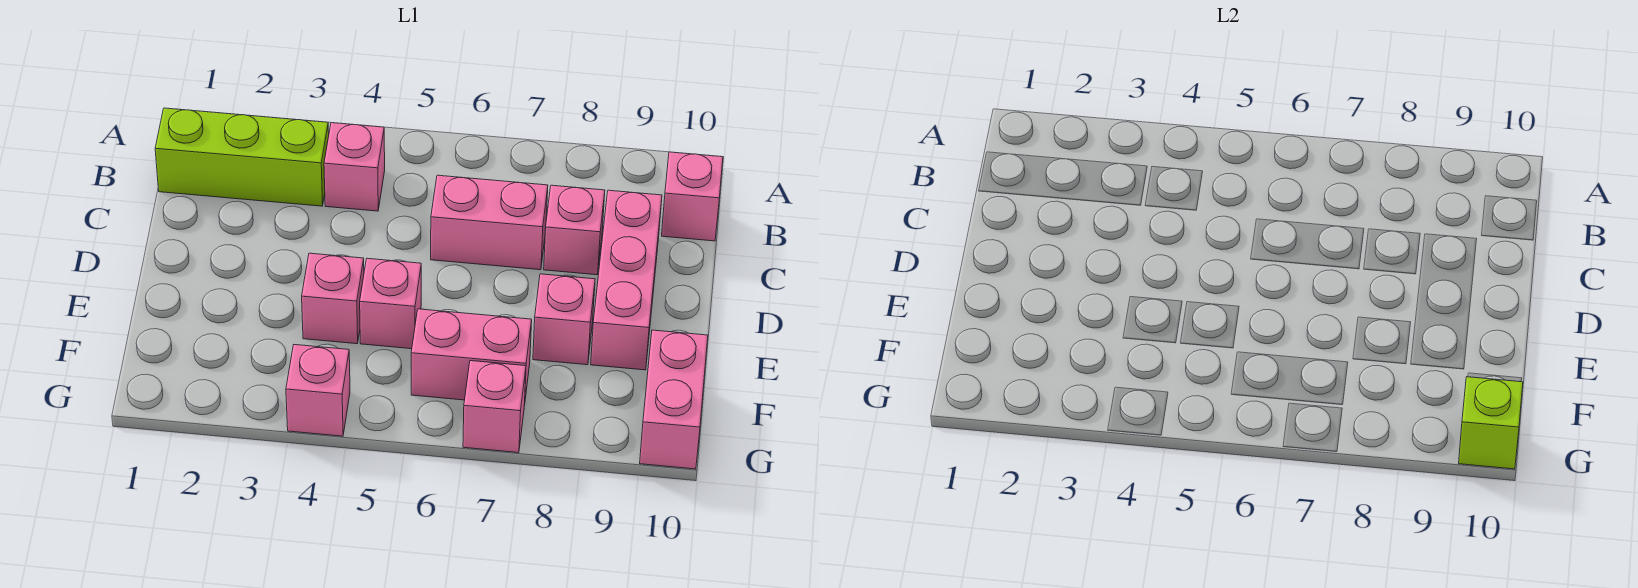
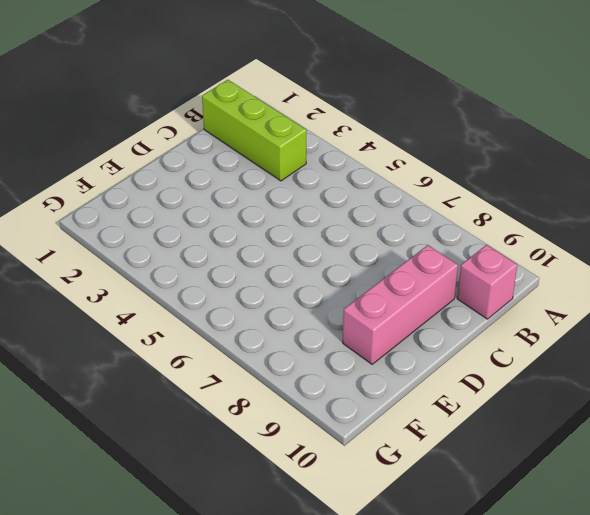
none -> pink brick B4 level 1
none -> pink brick C6:C7 level 1
none -> pink brick C8 level 1

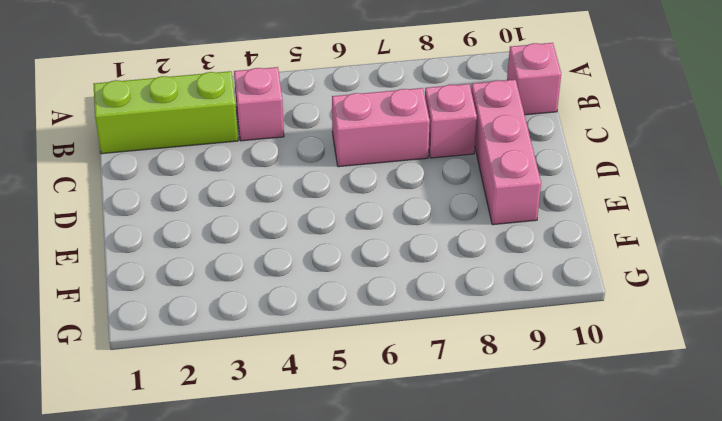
none -> pink brick E4 level 1
none -> pink brick E5 level 1
none -> pink brick E8 level 1

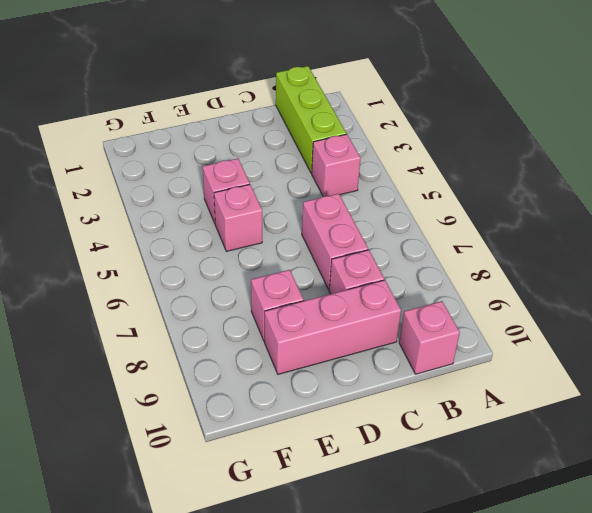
none -> pink brick F6:F7 level 1
none -> pink brick F10:G10 level 1
none -> pink brick G4 level 1

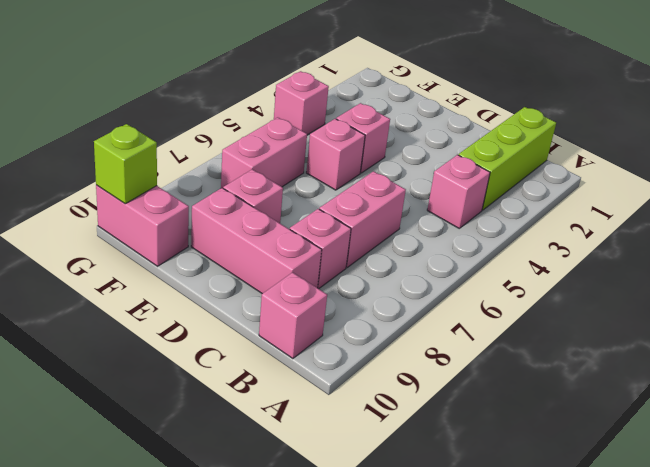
none -> pink brick G7 level 1

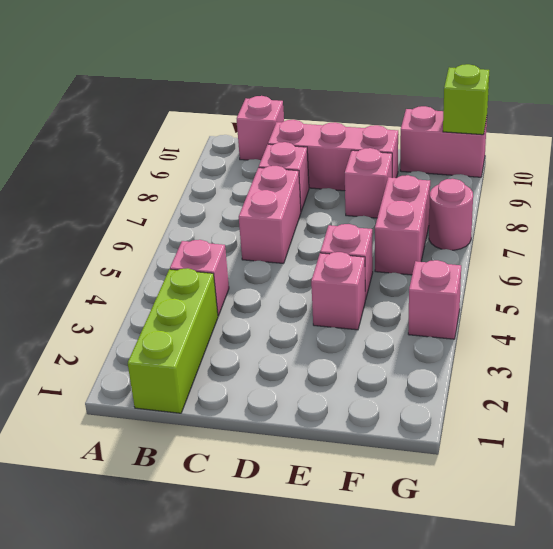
pink round brick G7 level 1 -> pink brick G7 level 1

